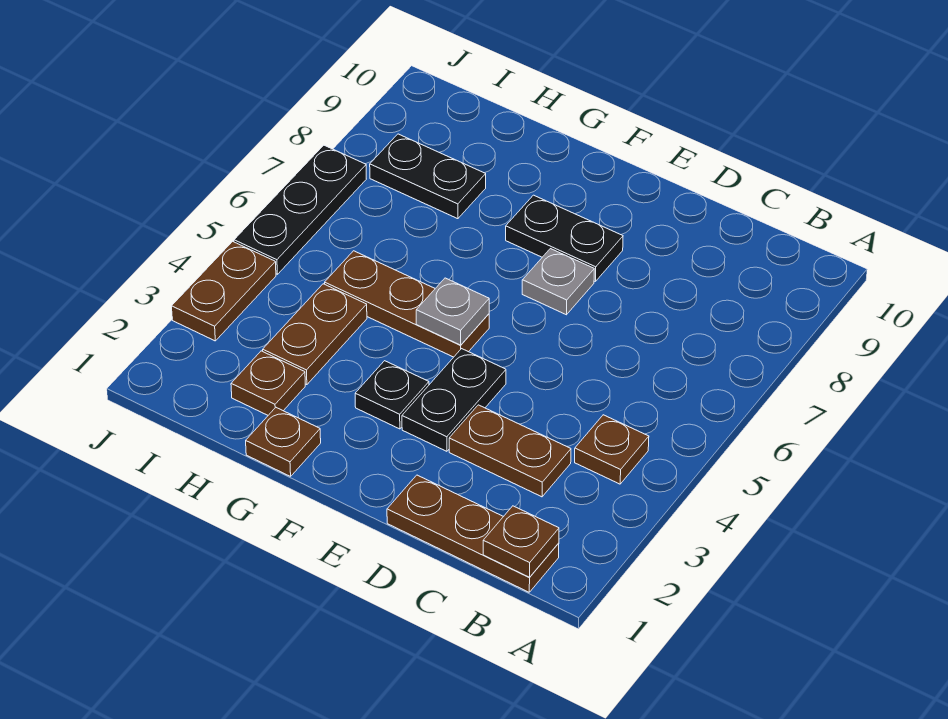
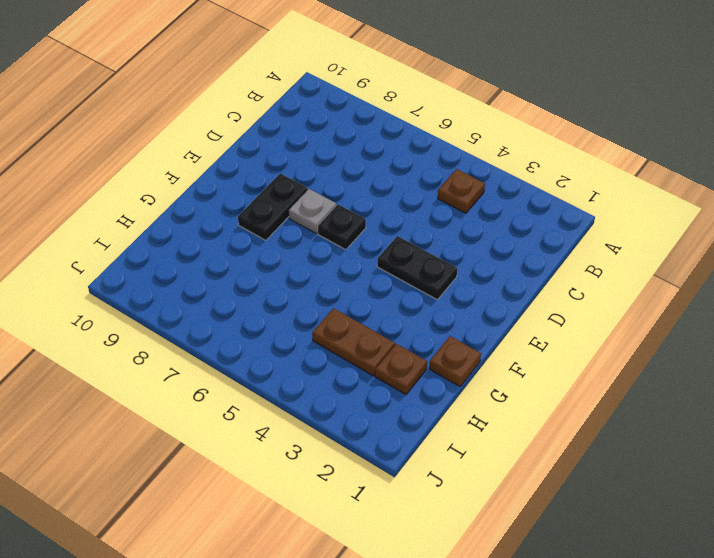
black plate E6 level 1 -> black plate F3 level 1
none -> brown plate B1:D1 level 1
none -> brown plate C3:D3 level 1
none -> brown plate F5:H5 level 1

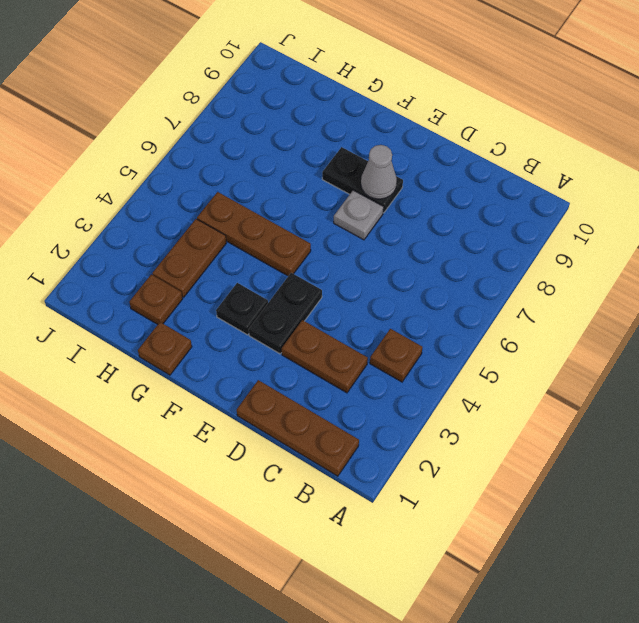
grey cone E8 level 2 -> none
none -> black plate H8:I8 level 1
none -> brown plate J3:J4 level 1
none -> black plate J5:J7 level 1

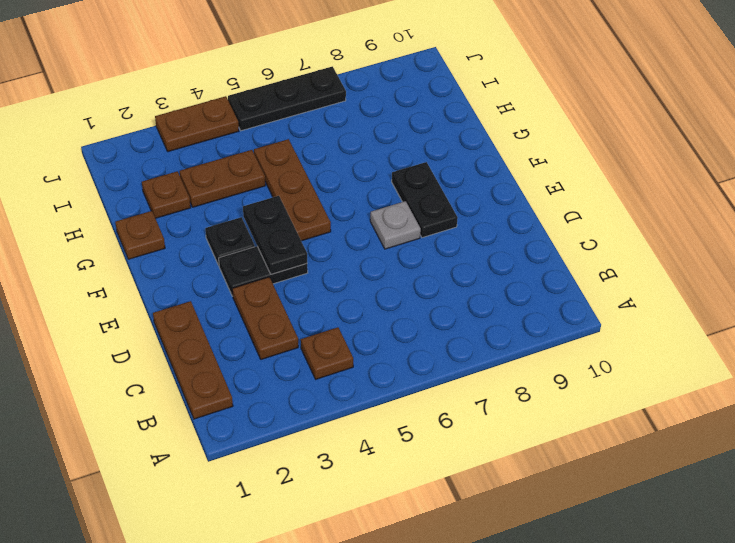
black plate E4:F4 level 2 -> black plate H8:I8 level 1
none -> brown plate B1 level 2
none -> grey plate F5 level 2

